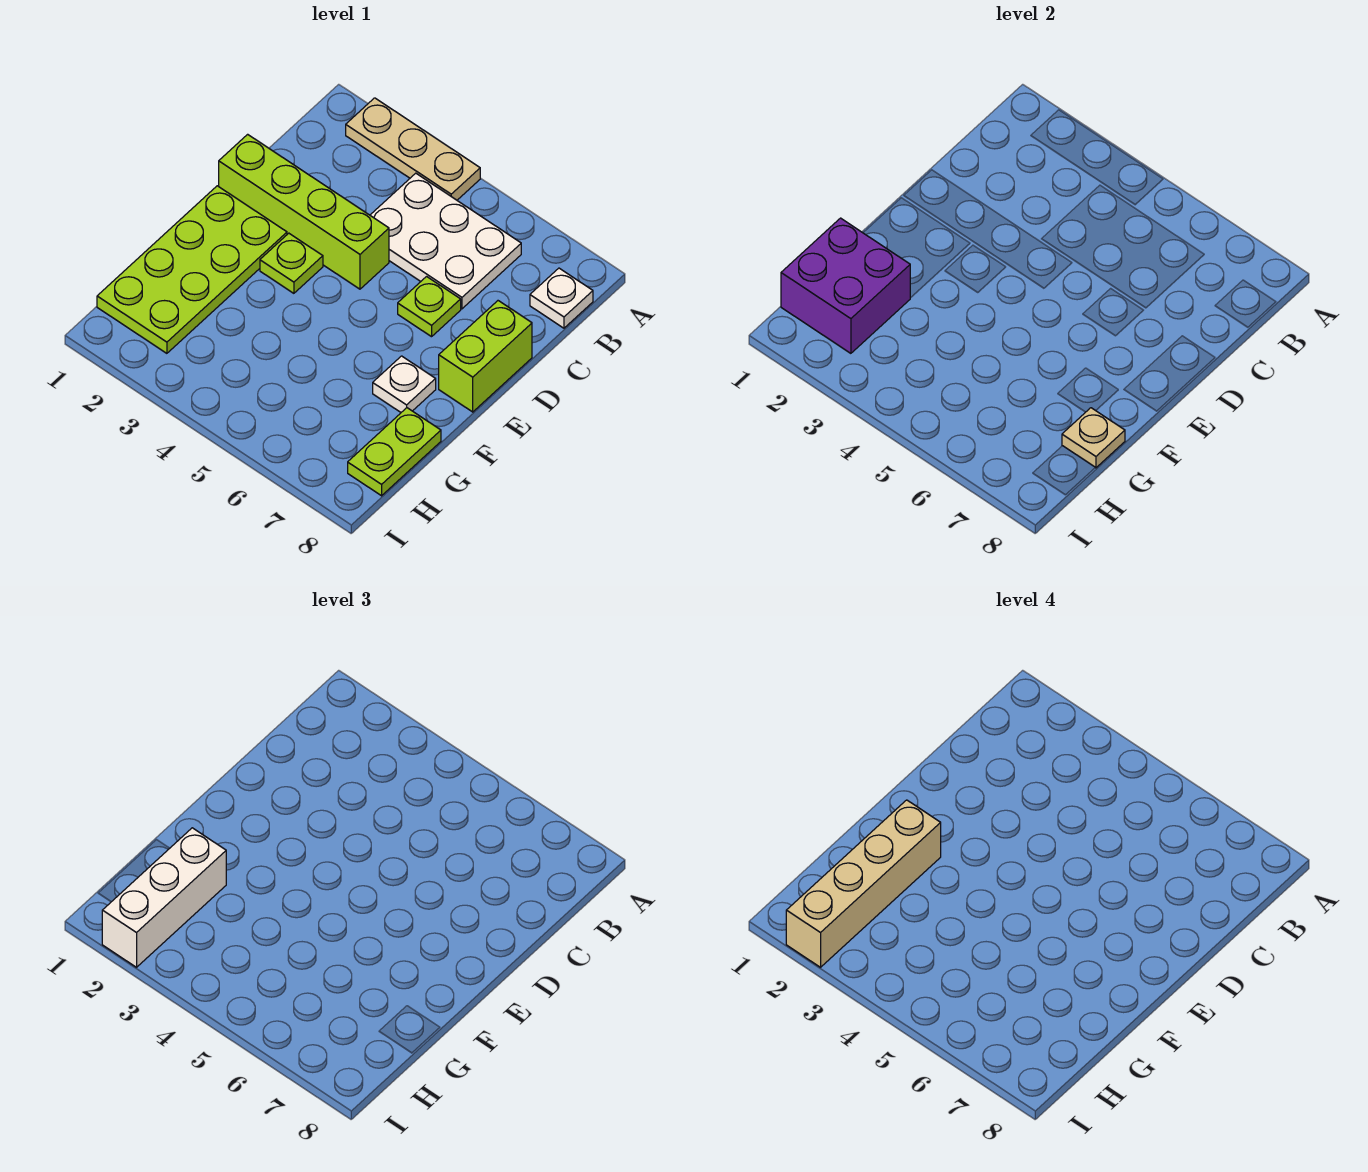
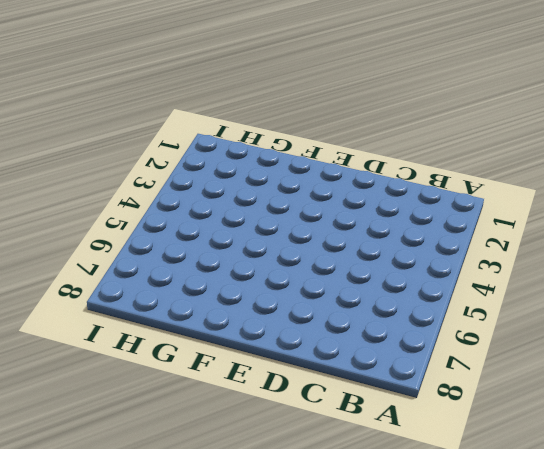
none -> tan plate A2:A4 level 1
none -> white plate B4:C6 level 1
none -> white plate B8 level 1

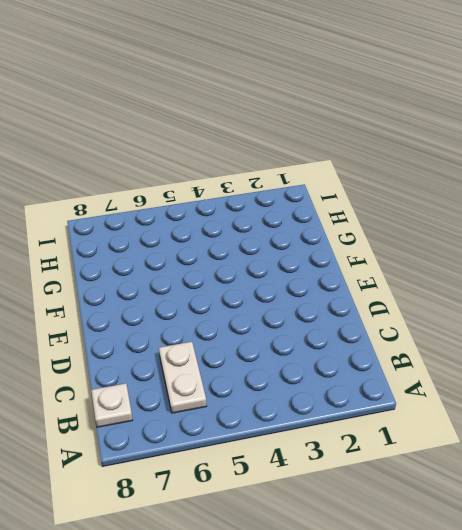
white plate B6:C6 level 1 -> white plate B4:C6 level 1
none -> tan plate A2:A4 level 1
none -> lime brick D1:D4 level 1
none -> lime plate D6 level 1

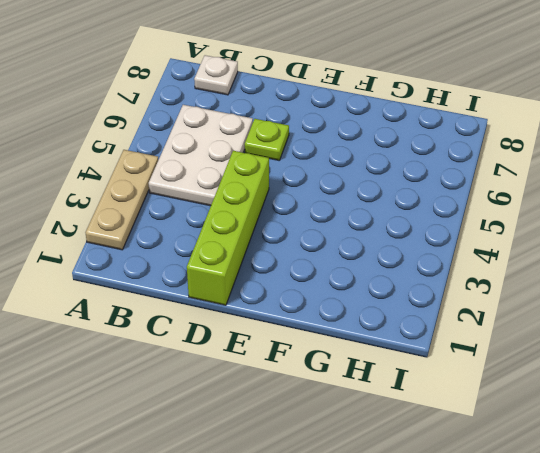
none -> lime brick D8:E8 level 1
none -> lime plate E1:H2 level 1
none -> lime plate E3 level 1

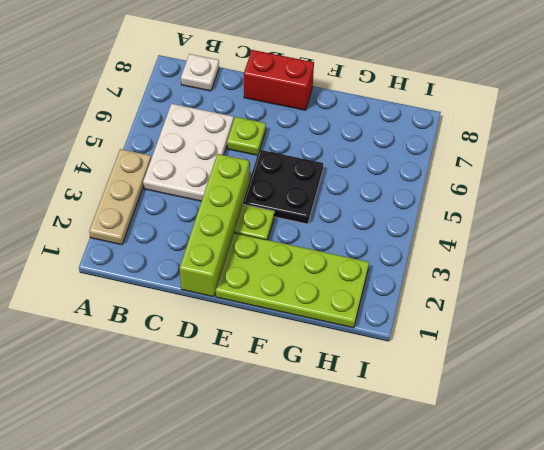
red brick D8:E8 level 1 -> lime brick D8:E8 level 1
black plate E4:F5 level 1 -> none
none -> white plate F7 level 1
none -> lime plate G8:H8 level 1
none -> purple brick G1:H2 level 2

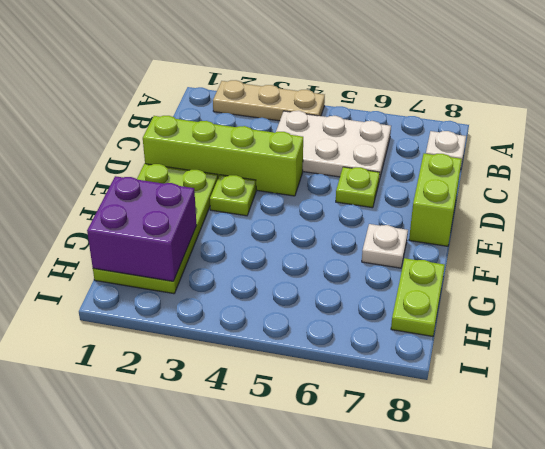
none -> tan plate G8 level 2
none -> white brick G2:I2 level 3
none -> tan brick F2:I2 level 4

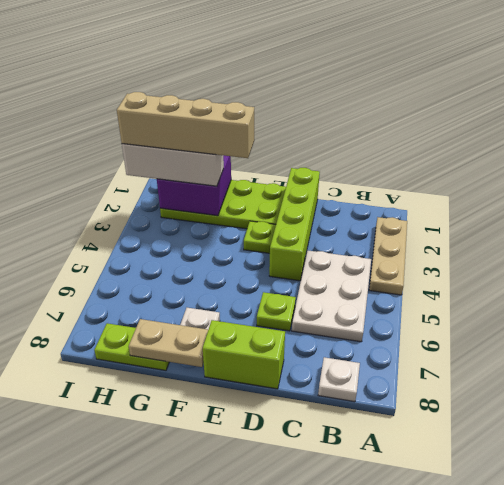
tan plate F8:G8 level 2 -> tan plate G8 level 2

